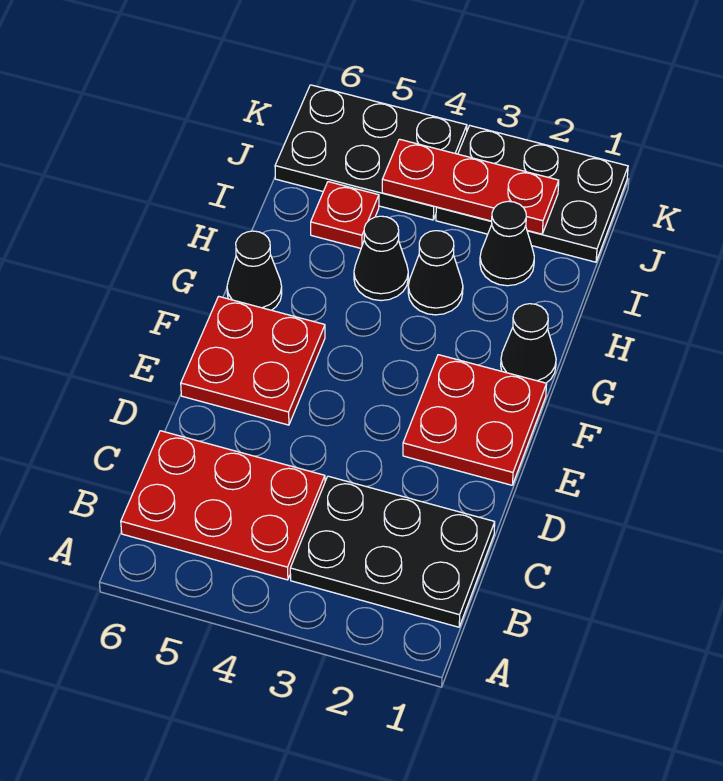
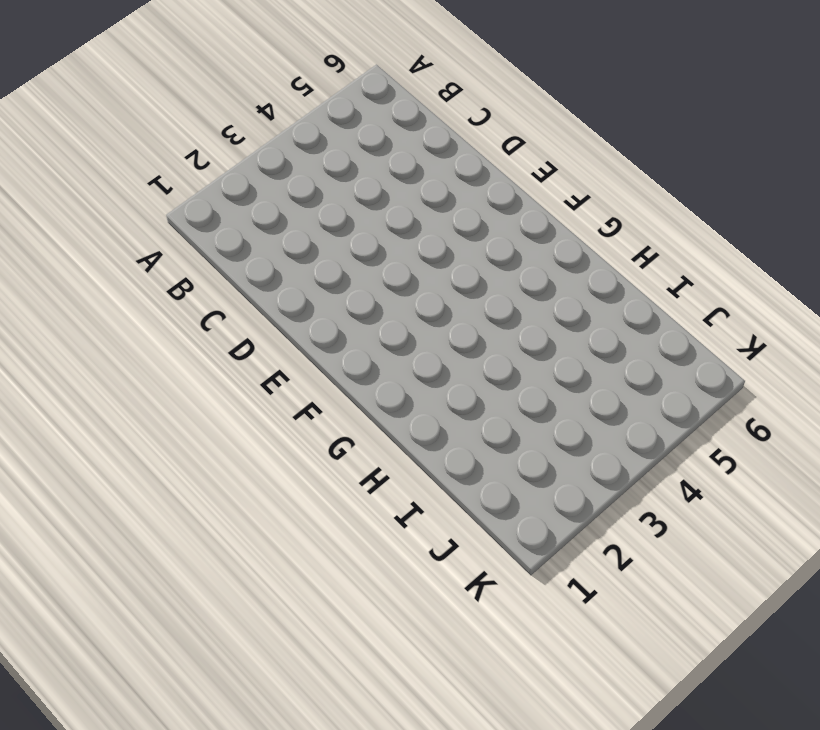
none -> black plate B1:C3 level 1
none -> red plate B4:C6 level 1
none -> red plate E1:F2 level 1

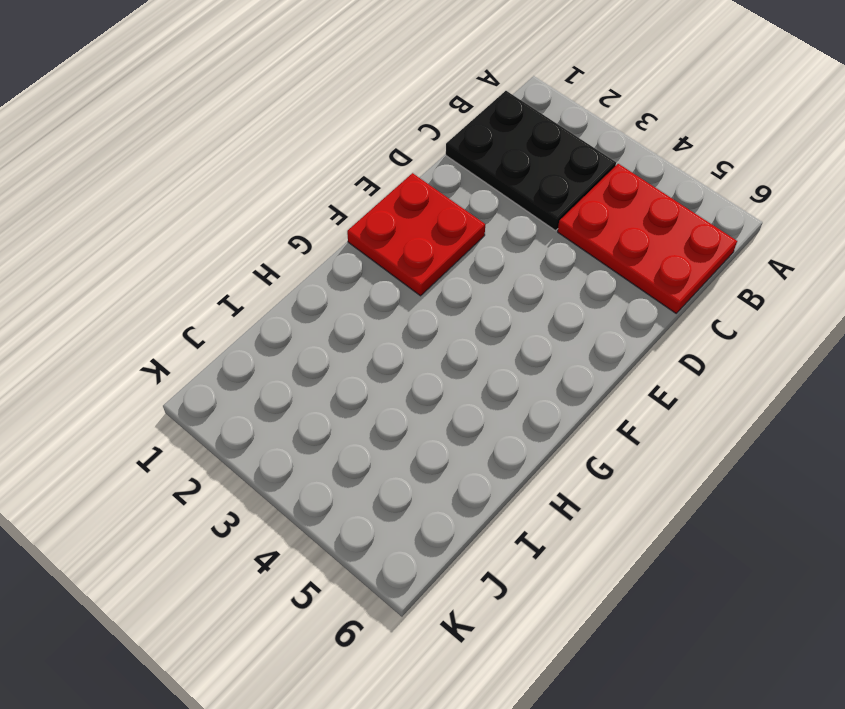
none -> red plate E5:F6 level 1
none -> black cone G1 level 1
none -> black cone G6 level 1

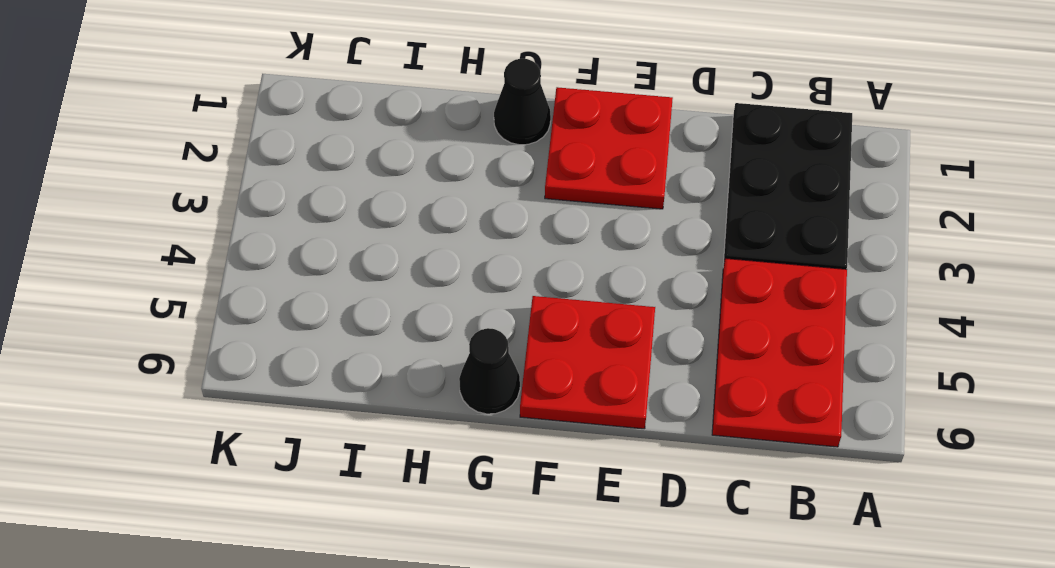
none -> black cone H3 level 1
none -> black cone H4 level 1
none -> black cone I2 level 1

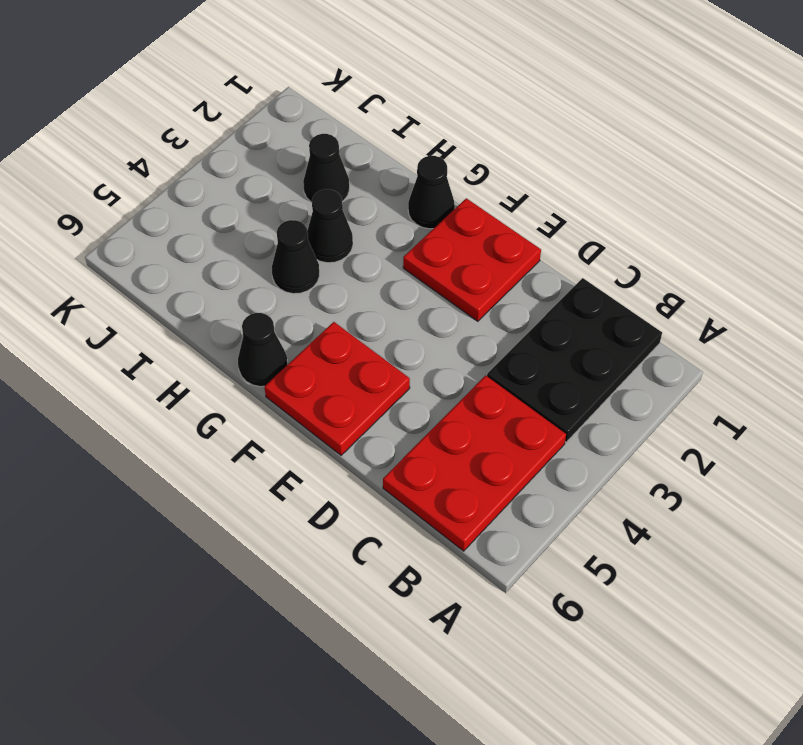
none -> red plate I5 level 1
none -> black plate J1:K3 level 1
none -> black plate J4:K6 level 1

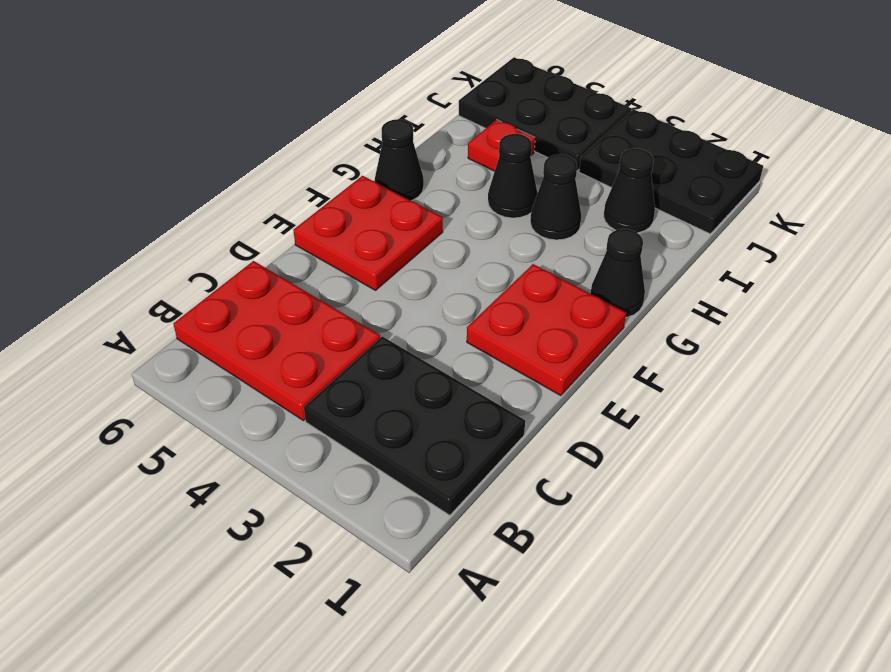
none -> red plate J2:J4 level 2

